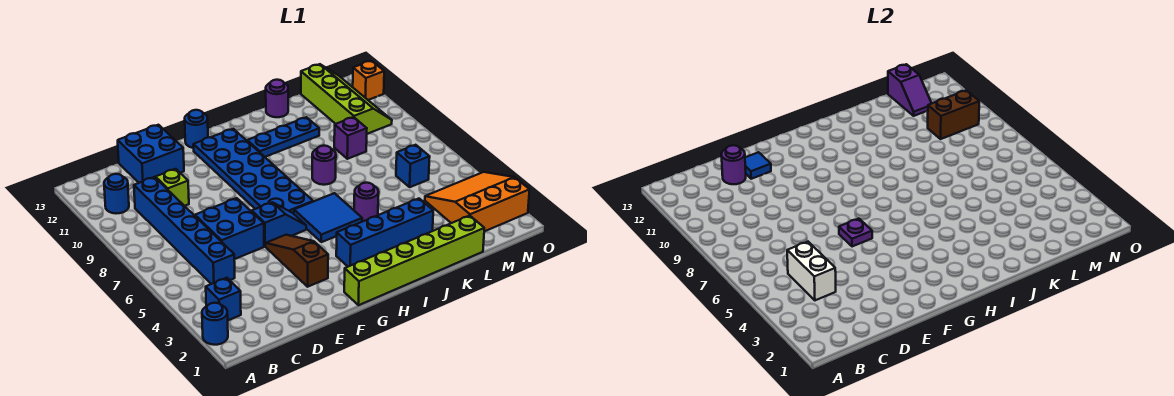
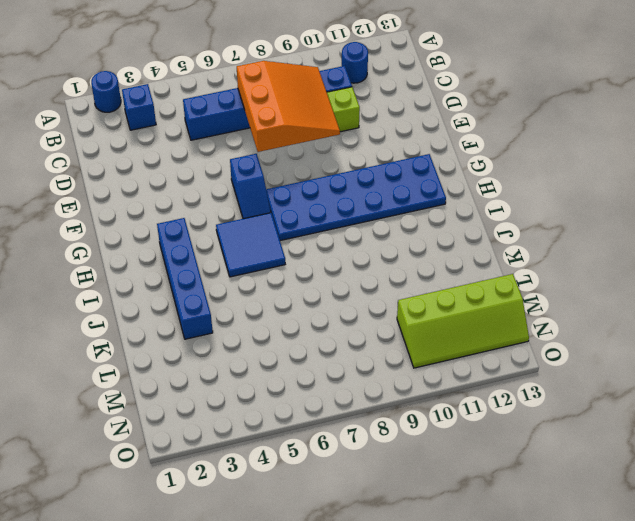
orange slope C7:E9 level 2 top 7 -> orange slope M2:O4 level 1 top 2
none -> blue brick D6:E7 level 1
none -> blue brick D12:E13 level 1
none -> brown slope F3:F5 level 1 top 3

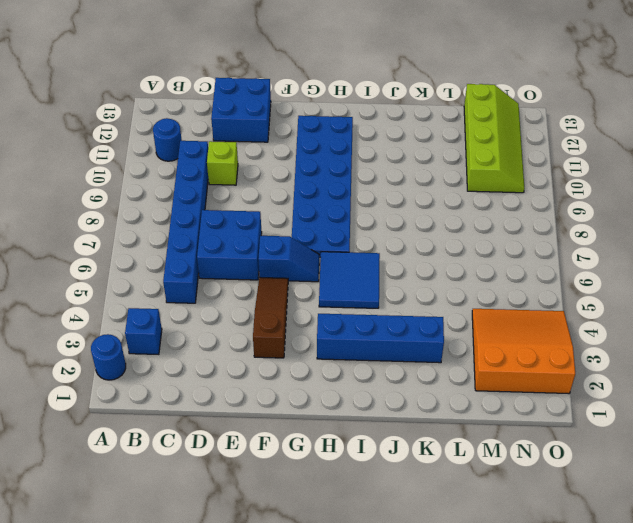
none -> lime brick G1:L1 level 1
none -> blue round brick G13 level 1
none -> blue plate I11:K11 level 1

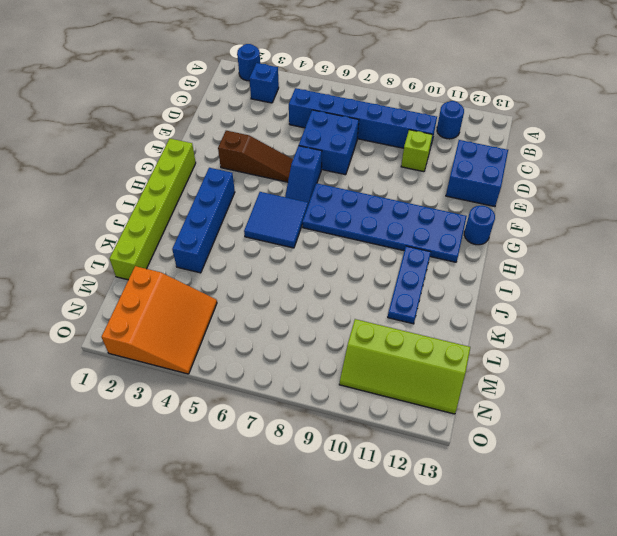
none -> purple round brick J5 level 1
none -> purple round brick J8 level 1
none -> purple round brick K13 level 1

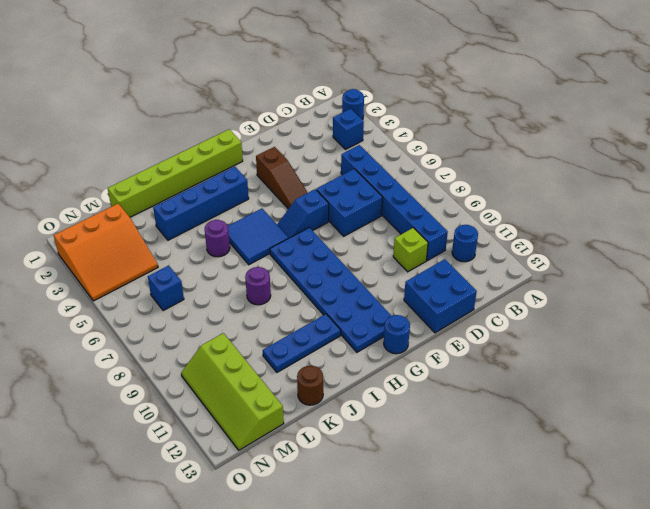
brown round brick K13 level 1 -> purple round brick K13 level 1
none -> purple brick L9 level 1
none -> orange brick O12 level 1
none -> white brick C4:C5 level 2

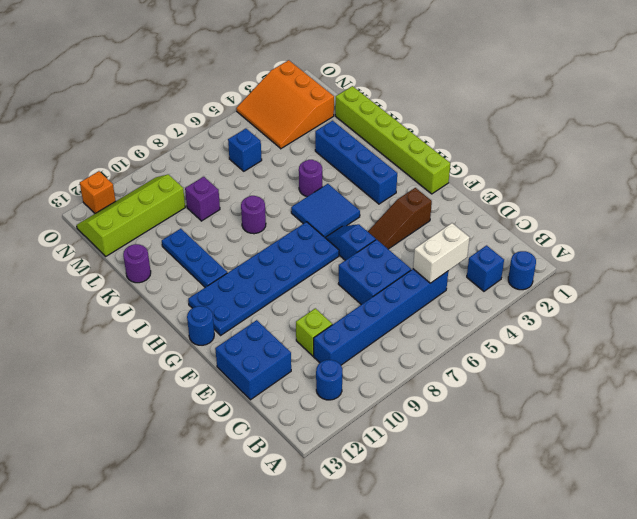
none -> purple round brick D12 level 2
none -> blue tile E12 level 2
none -> purple plate F6 level 2

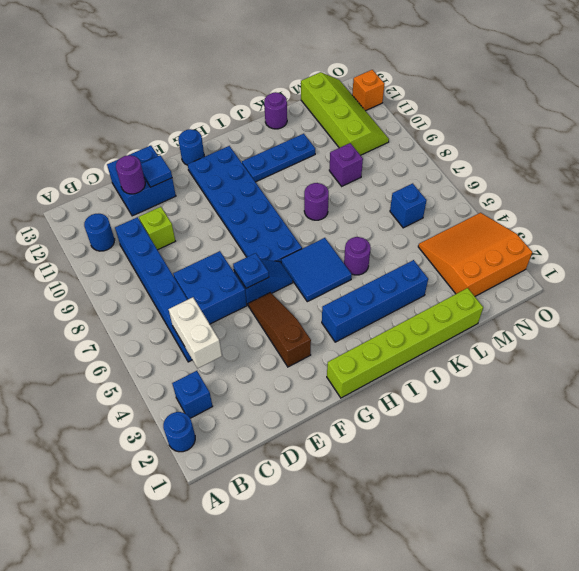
blue plate F6 level 2 -> purple plate F6 level 2
none -> brown brick M10:N10 level 2
none -> purple slope M12:M13 level 2 top 13

